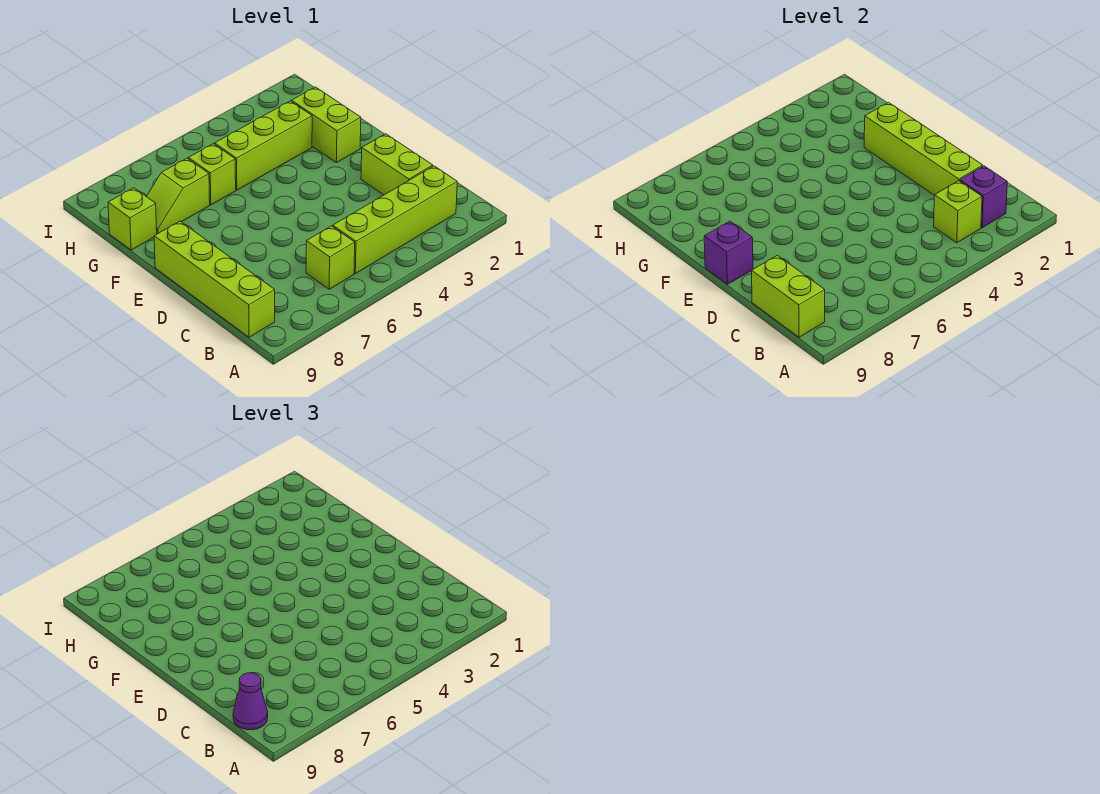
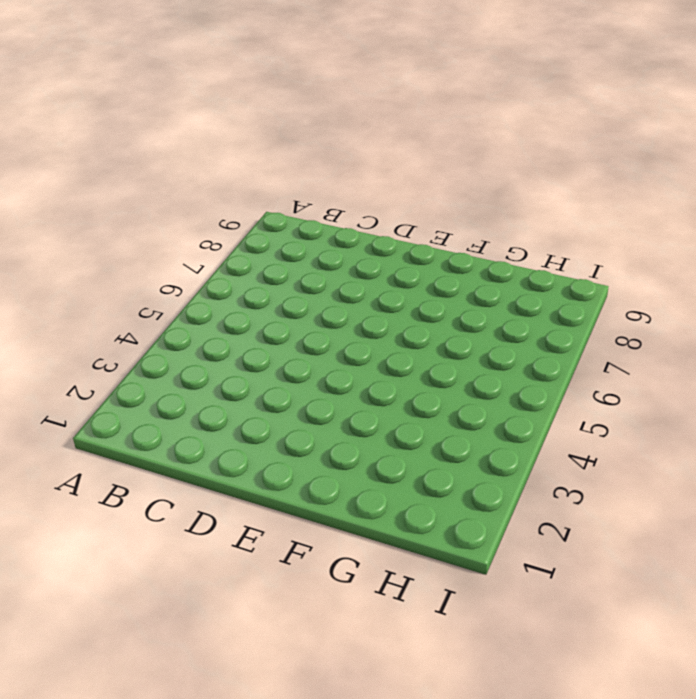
none -> lime brick B2:B5 level 1
none -> lime brick B6 level 1
none -> lime brick B9:E9 level 1

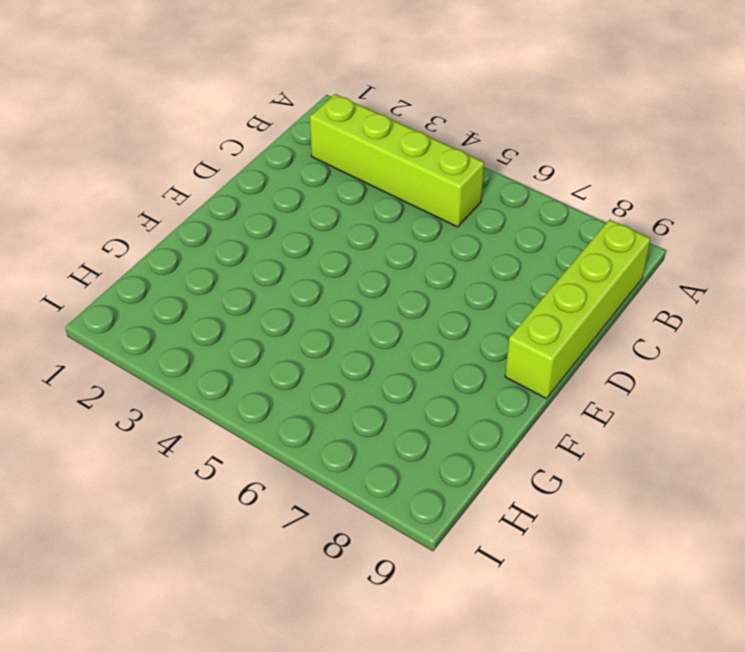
none -> lime brick B6 level 1
none -> lime brick C2:D2 level 1
none -> lime brick F2:G2 level 1

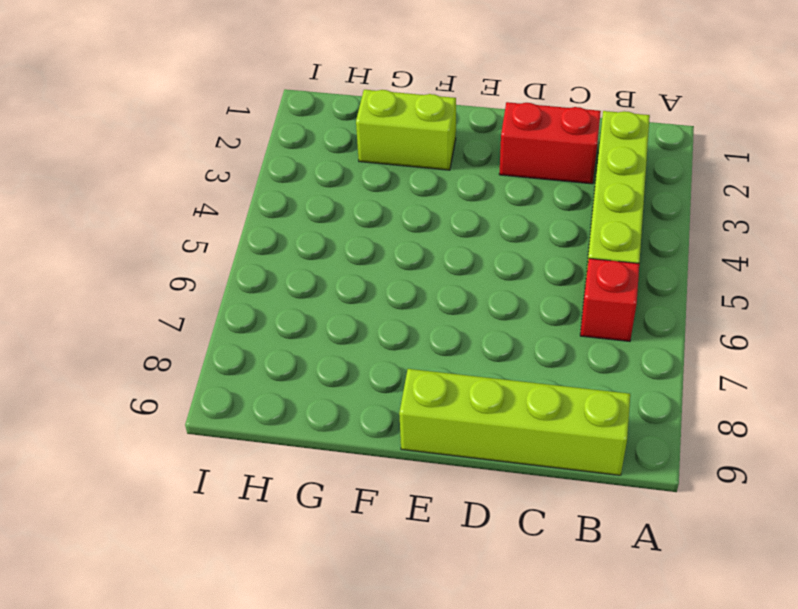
red brick B6 level 1 -> lime brick B6 level 1
red brick C2:D2 level 1 -> lime brick C2:D2 level 1
none -> lime brick G3:G5 level 1
none -> lime brick G6 level 1
none -> lime slope G7:G8 level 1 top 7

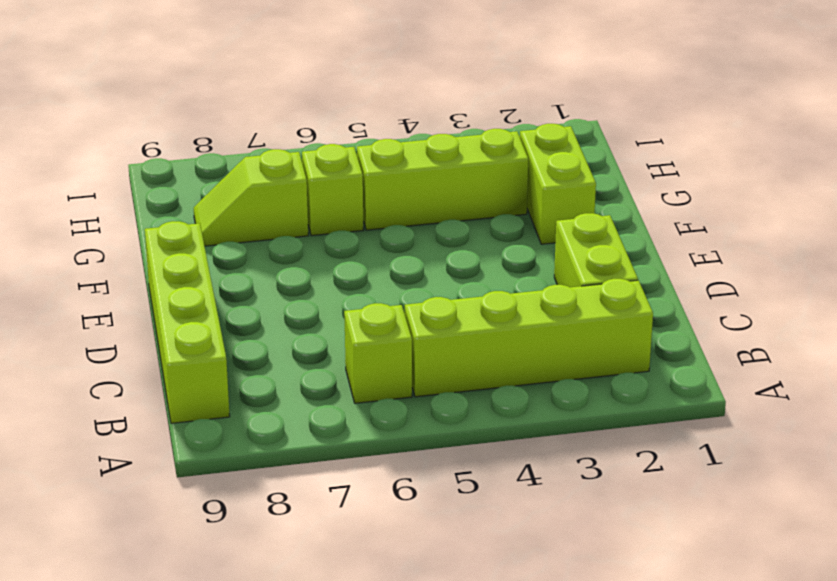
none -> lime brick G9 level 1
none -> purple brick B2 level 2
none -> lime brick B3 level 2

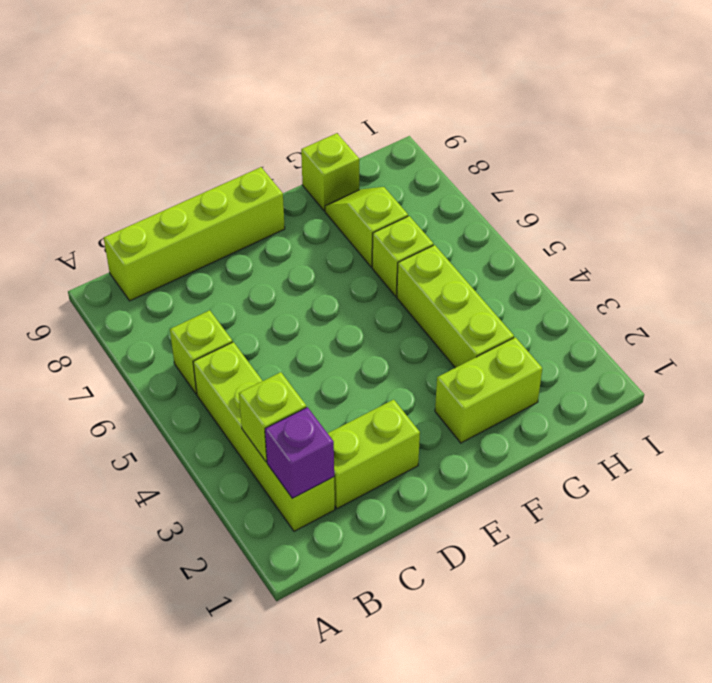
none -> lime brick B9:C9 level 2
none -> lime brick C2:F2 level 2
none -> purple brick E9 level 2

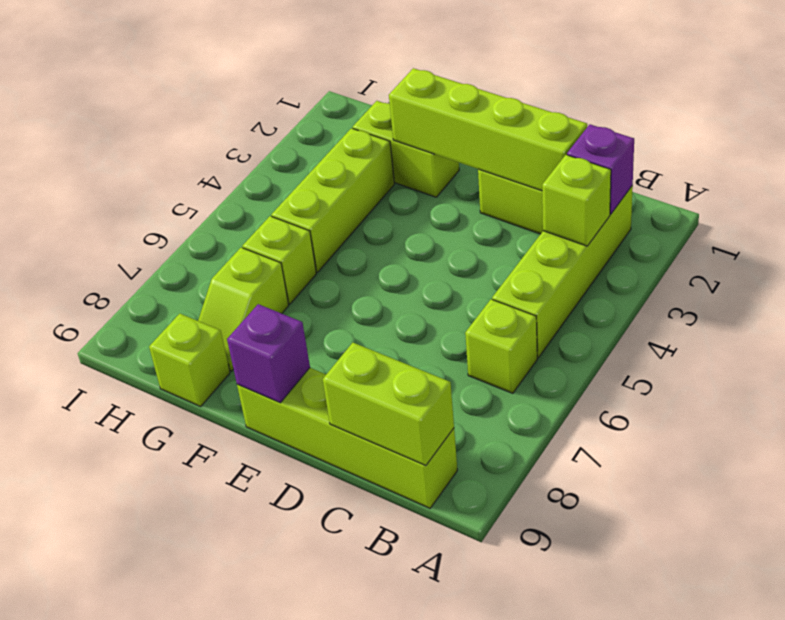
none -> purple cone B9 level 3

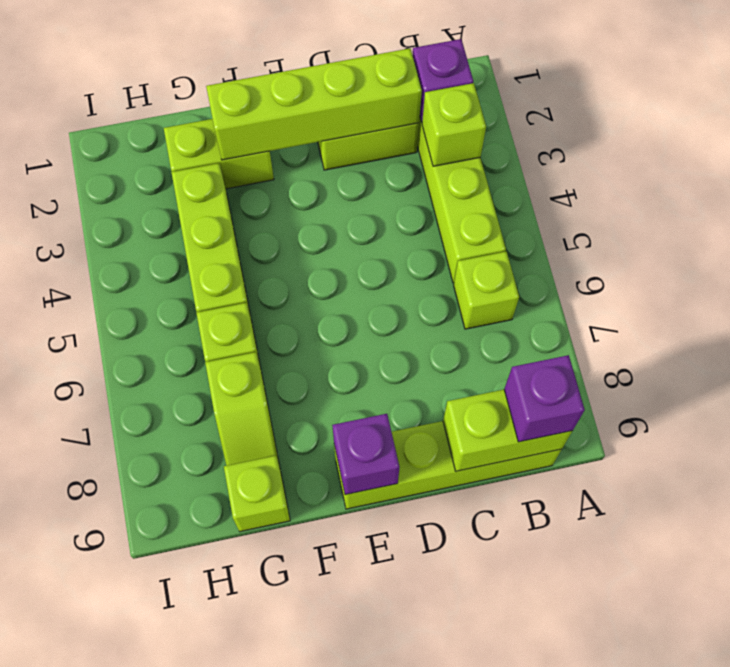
purple brick B9 level 3 -> purple cone B9 level 3

